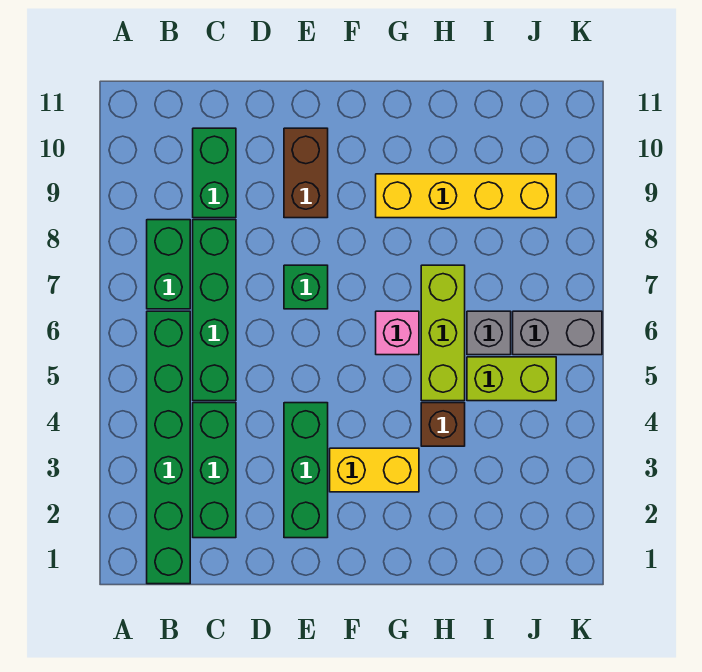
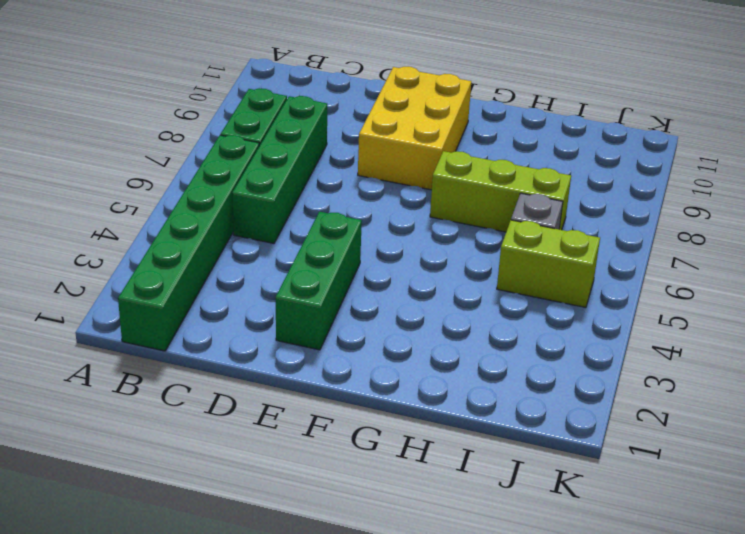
yellow brick E8:F10 level 1 -> brown brick E9:E10 level 1
lime brick G7:I7 level 1 -> lime brick H5:H7 level 1
none -> green brick C2:C4 level 1
none -> green brick C9:C10 level 1
none -> green brick E7 level 1

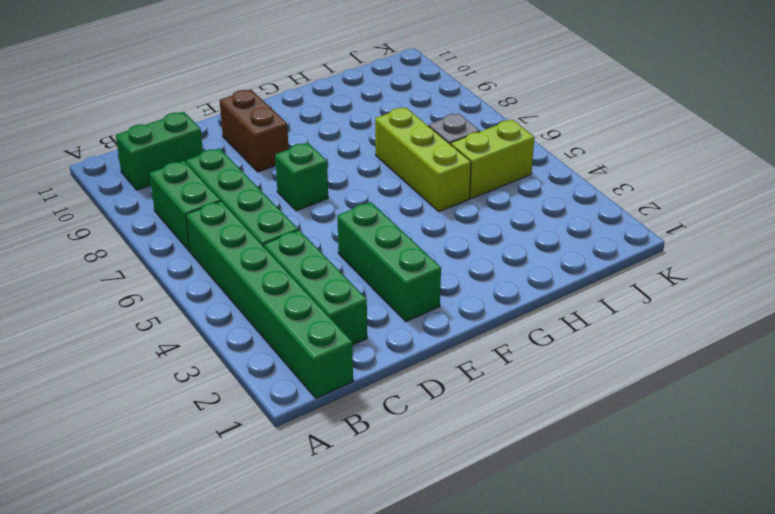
green brick B10:C10 level 1 -> green brick C9:C10 level 1
none -> yellow brick F3:G3 level 1
none -> pink brick G6 level 1
none -> yellow brick G9:J9 level 1

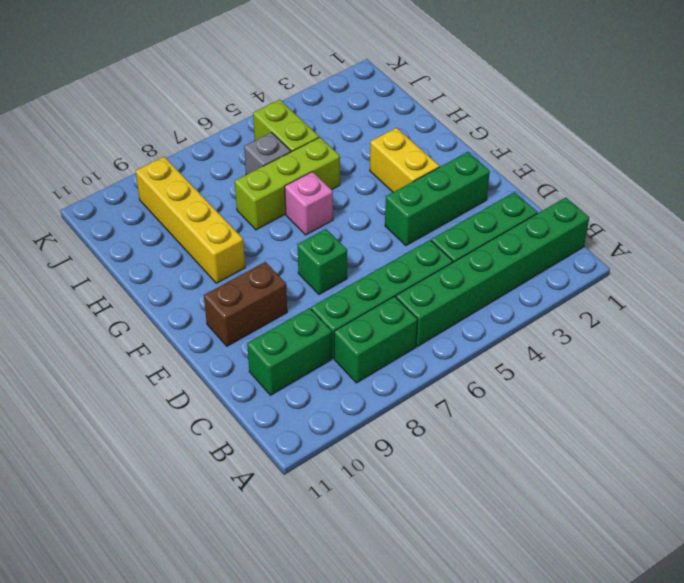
none -> brown brick H4 level 1
none -> grey brick J6:K6 level 1

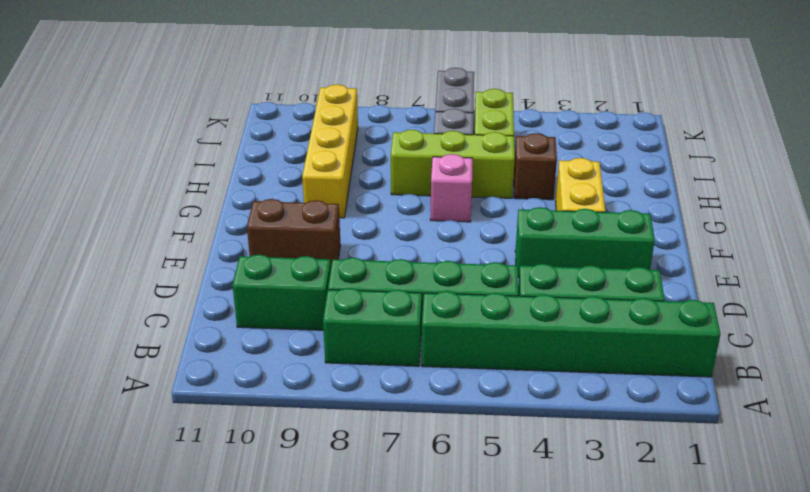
none -> green brick E7 level 1

